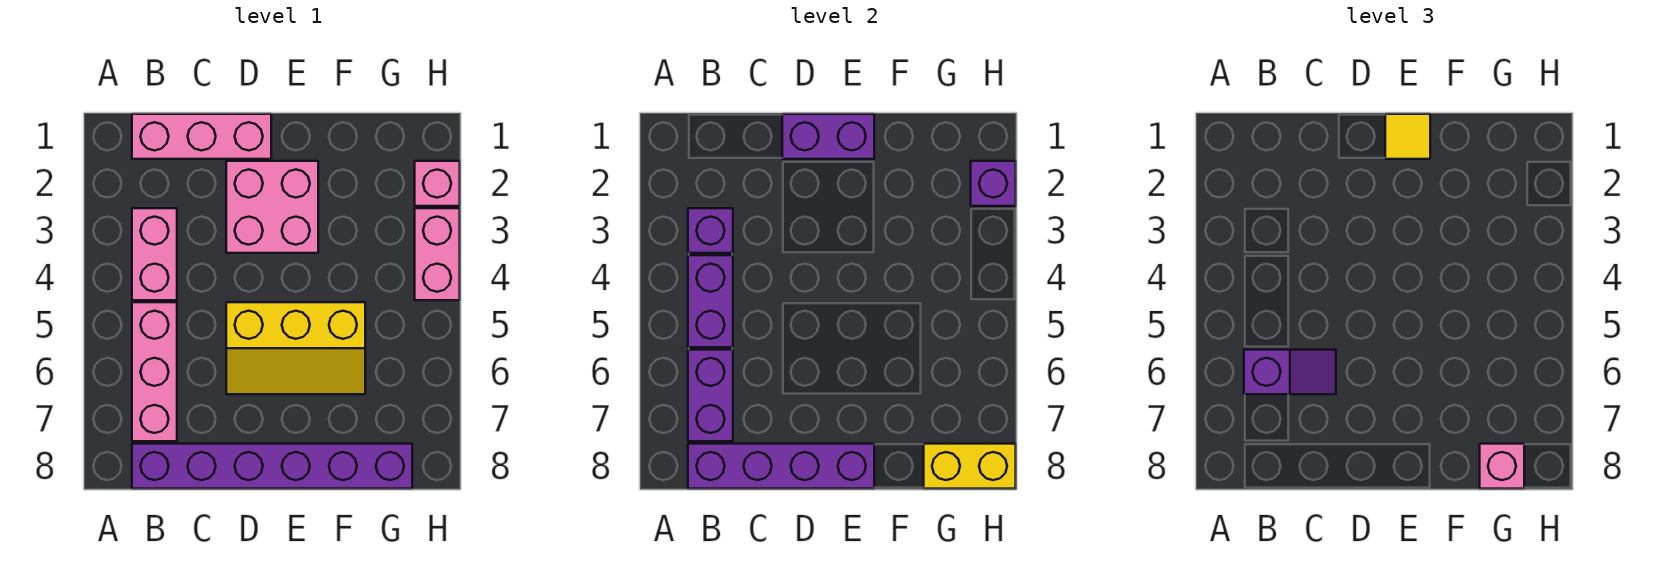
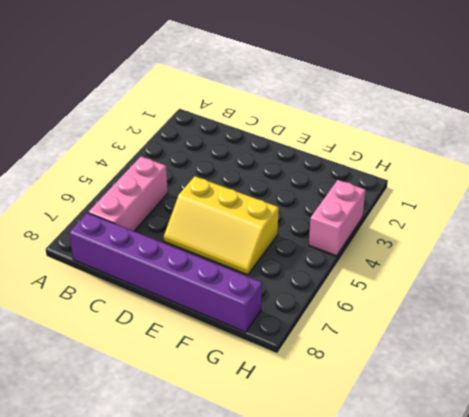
none -> pink brick B1:D1 level 1
none -> pink brick B3:B4 level 1
none -> pink brick D2:E3 level 1

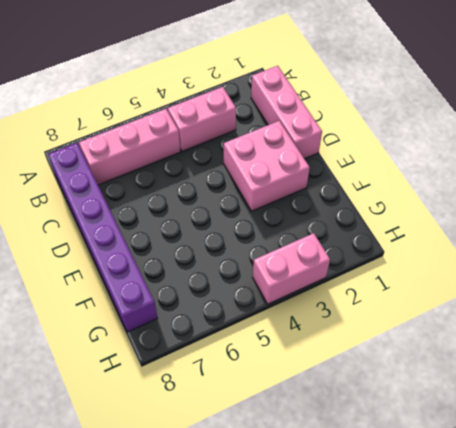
none -> yellow slope D5:F6 level 1 top 5
none -> pink brick H2 level 1
none -> purple brick B3 level 2

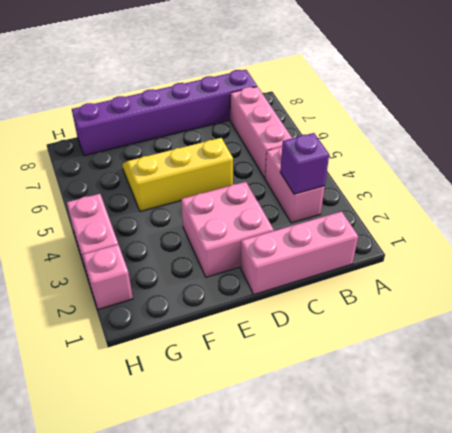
none -> purple brick B4:B5 level 2
none -> purple brick B6:B7 level 2
none -> purple brick B8:E8 level 2

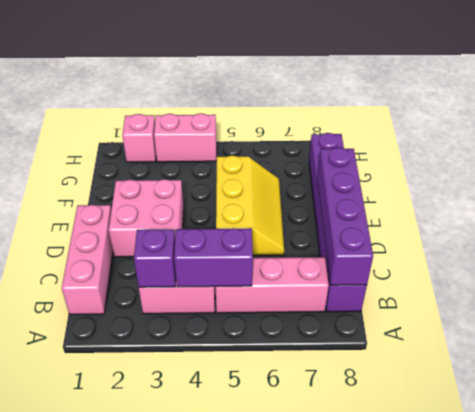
none -> purple brick B6:B7 level 2
none -> purple brick D1:E1 level 2
none -> yellow brick G8:H8 level 2

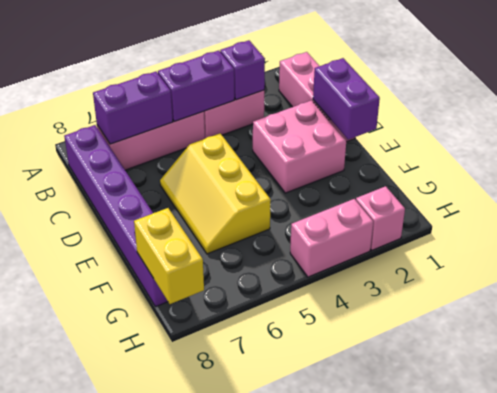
none -> purple brick B8:E8 level 2
none -> purple brick H2 level 2
none -> purple slope B6:C6 level 3 top B

